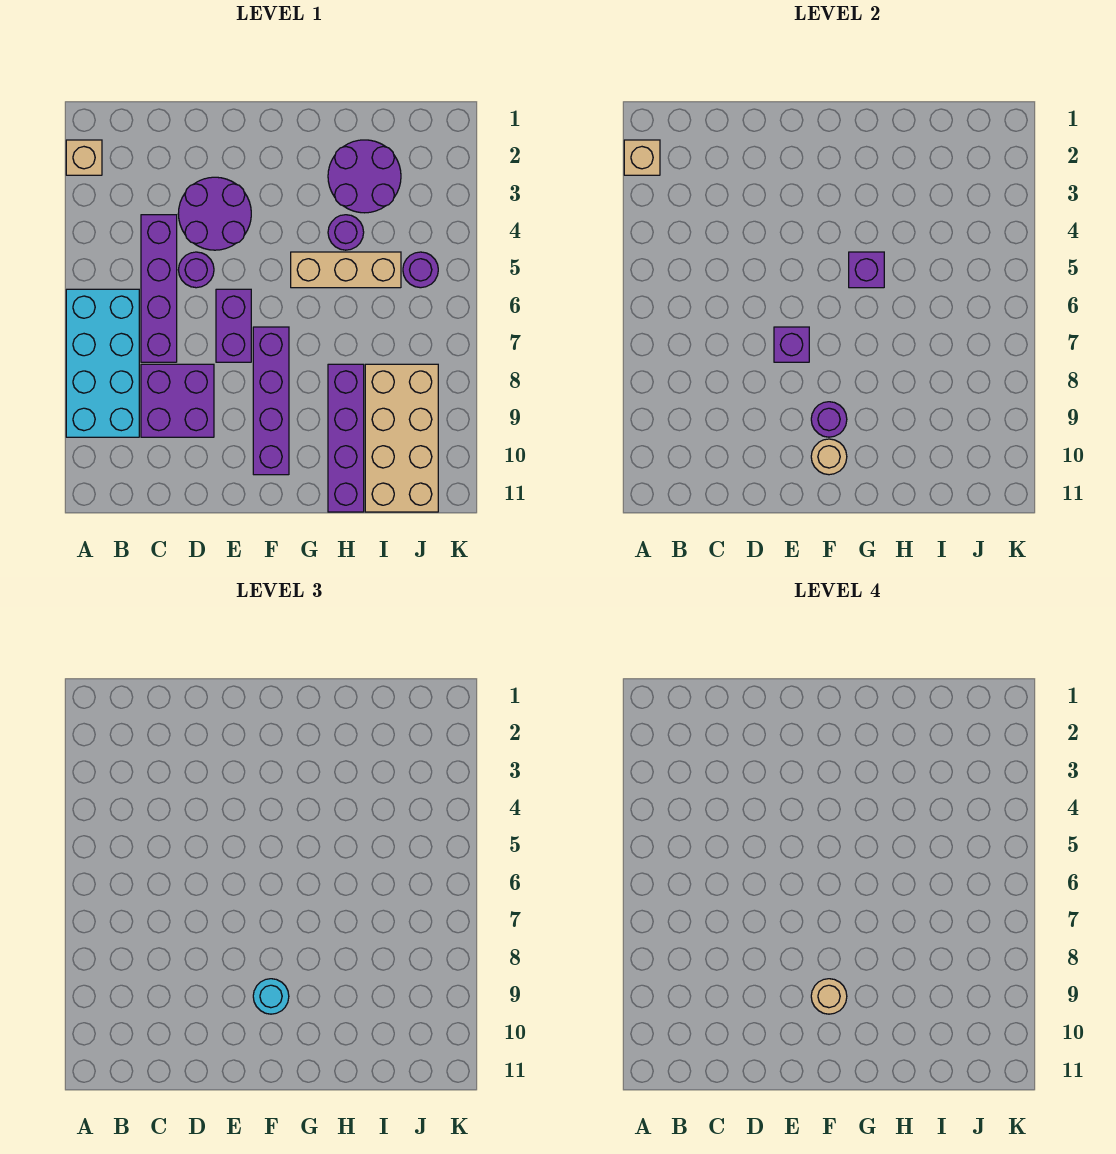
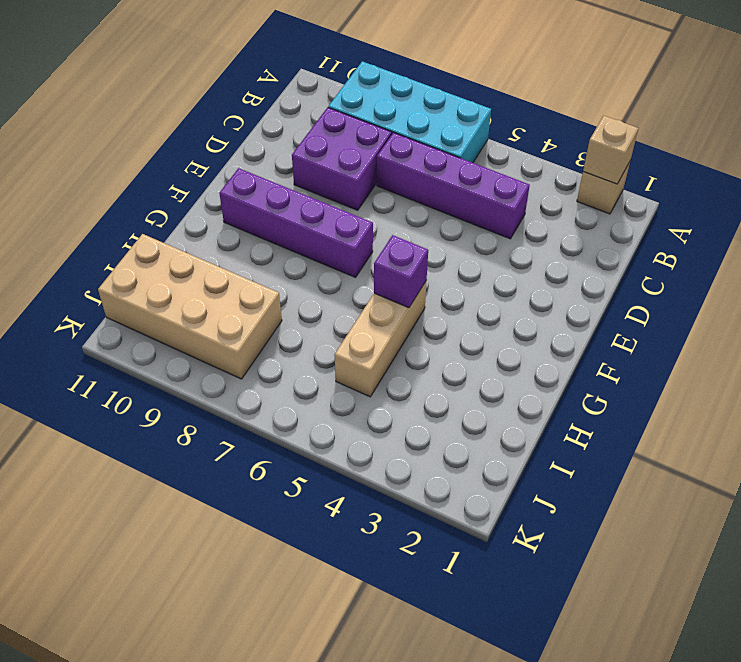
none -> purple round brick D3:E4 level 1
none -> purple round brick D5 level 1
none -> purple brick E6:E7 level 1

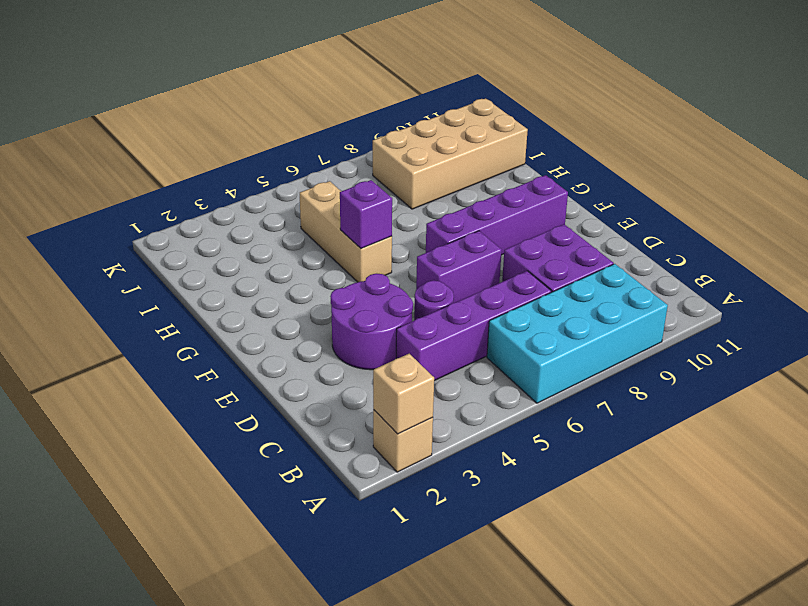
none -> purple round brick H2:I3 level 1
none -> purple round brick H4 level 1
none -> purple brick H8:H11 level 1

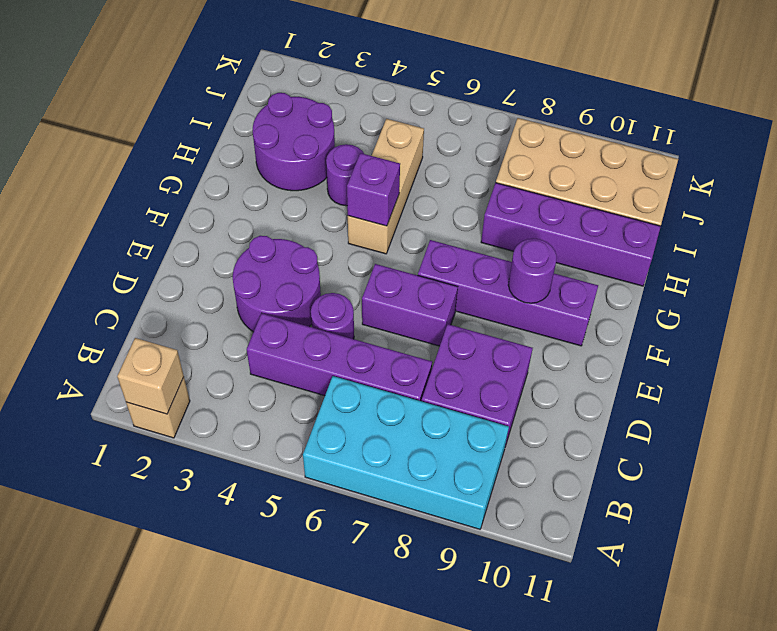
none -> purple round brick J5 level 1
none -> purple brick E7 level 2
none -> tan round brick F10 level 2

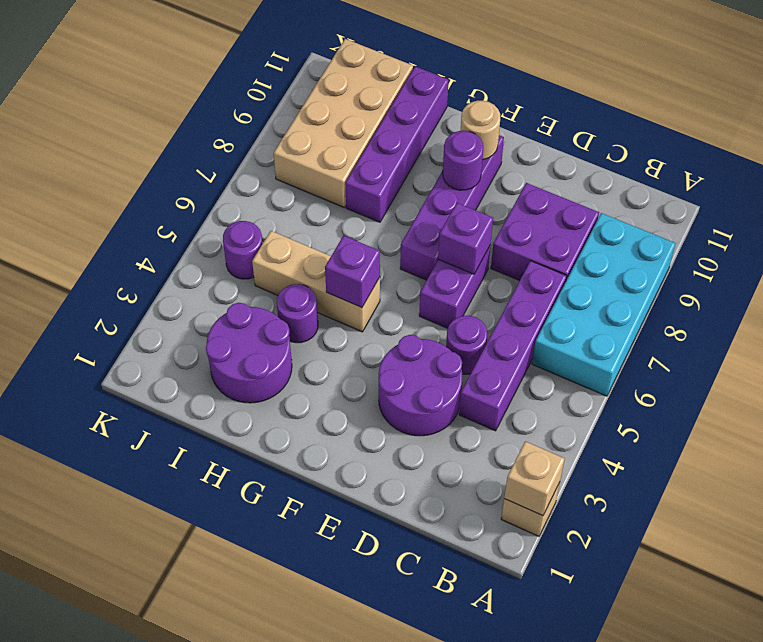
none -> cyan round brick F9 level 3
none -> tan round brick F9 level 4

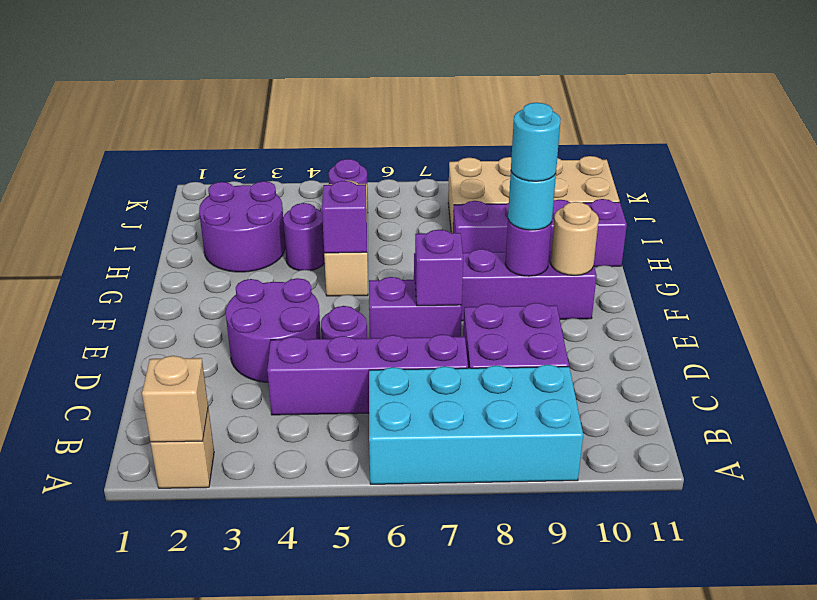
cyan round brick F9 level 4 -> tan round brick F9 level 4

